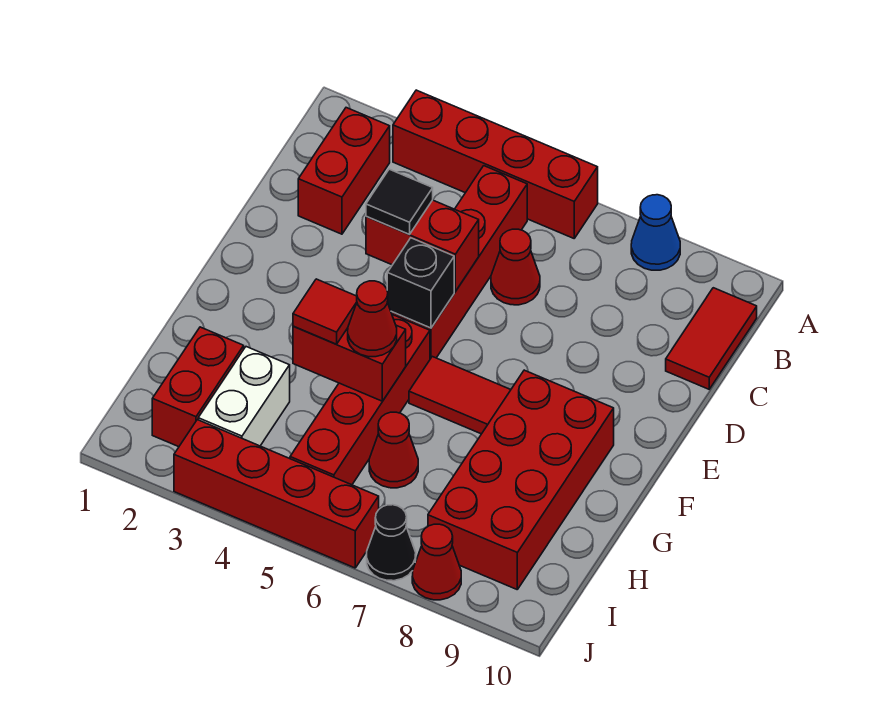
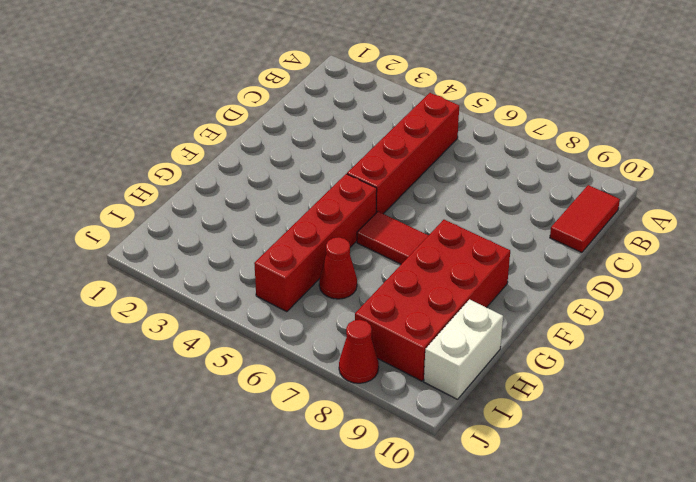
white brick H10:I10 level 1 -> white brick H3:I3 level 1
none -> red brick A3:A6 level 1
none -> blue cone A8 level 1
none -> red brick B2:C2 level 1

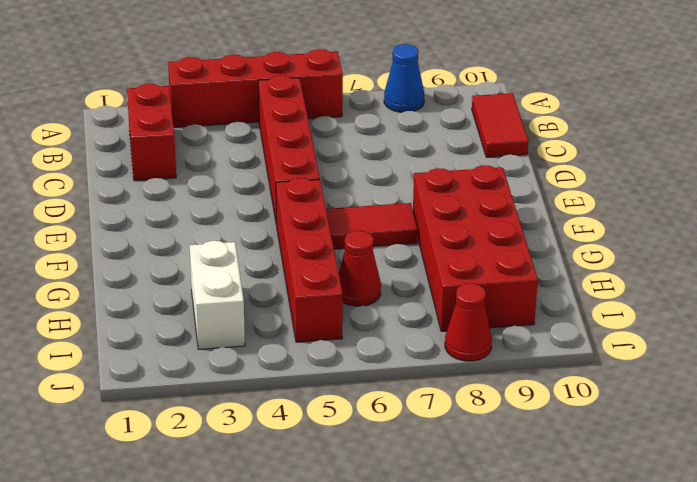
none -> red cone C6 level 1
none -> red brick H2:I2 level 1
none -> red brick J3:J6 level 1

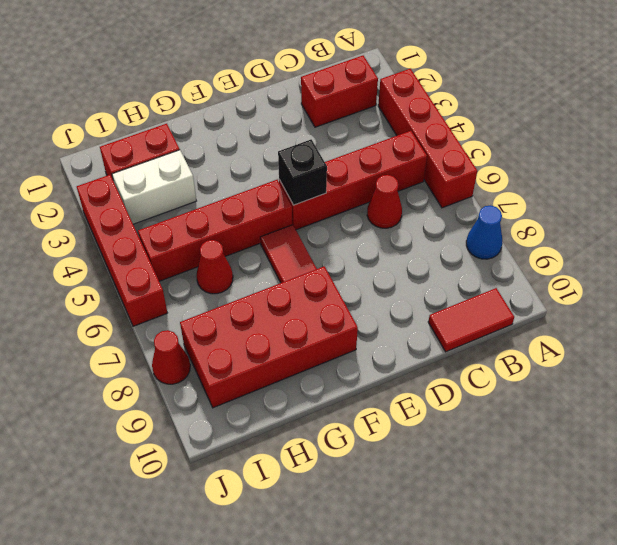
none -> black cone J7 level 1
none -> red brick D4:D5 level 2
none -> red brick G4:G5 level 2

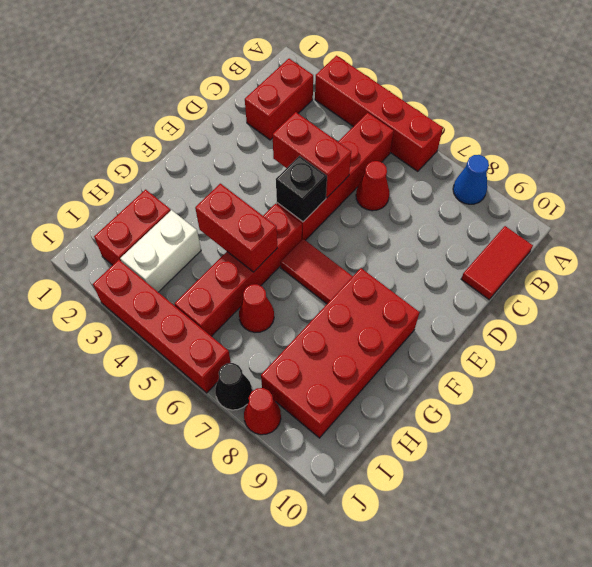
none -> black tile D4 level 3
none -> red tile G4 level 3
none -> red cone G5 level 3

